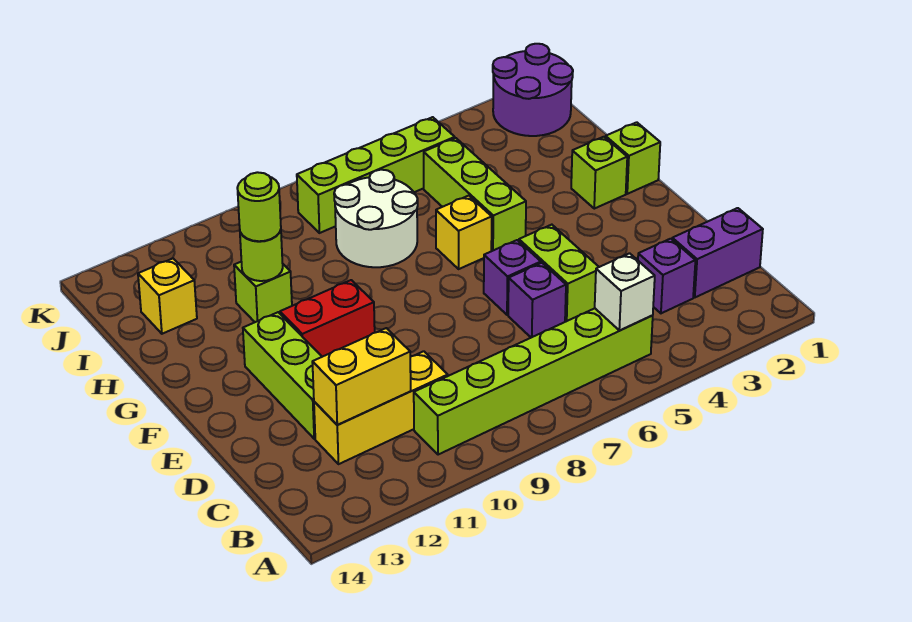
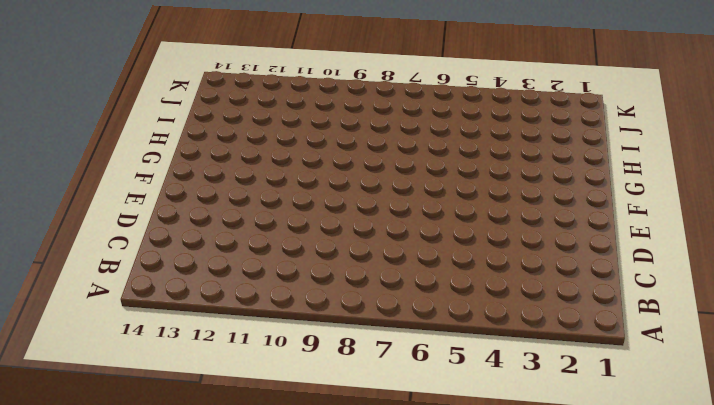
none -> lime brick B5:B10 level 1
none -> purple brick C1:C2 level 1
none -> purple brick C3 level 1

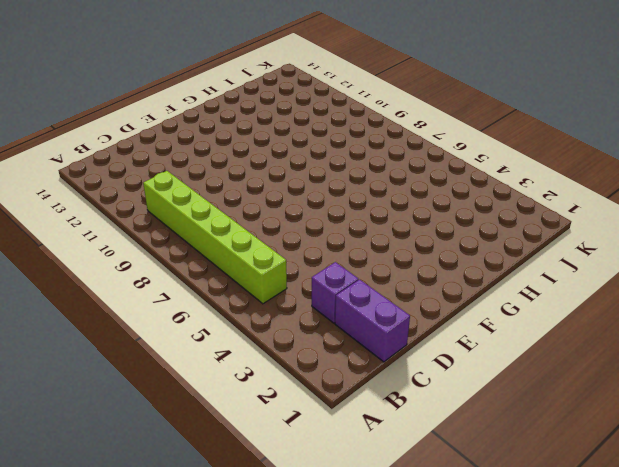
none -> yellow brick C10:C12 level 1
none -> lime brick D5:E5 level 1
none -> purple brick D6 level 1

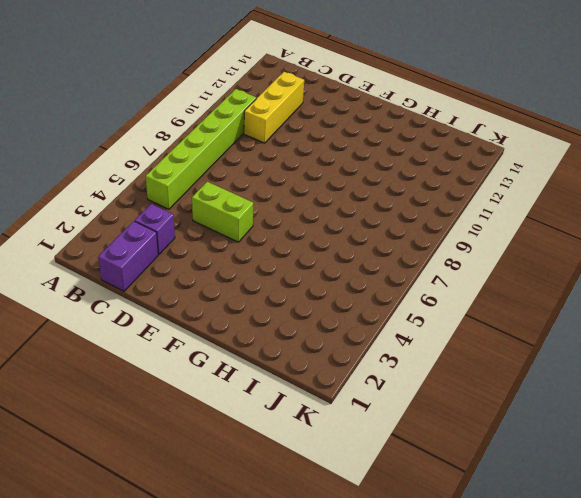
none -> purple brick D6 level 1
none -> lime brick D12:F12 level 1
none -> purple brick E6 level 1

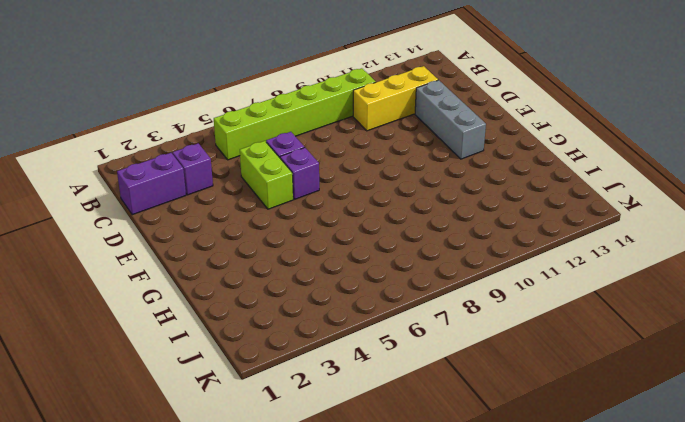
grey brick D12:F12 level 1 -> lime brick D12:F12 level 1
none -> red brick F10:F11 level 1
none -> lime brick G1 level 1
none -> lime brick G2 level 1

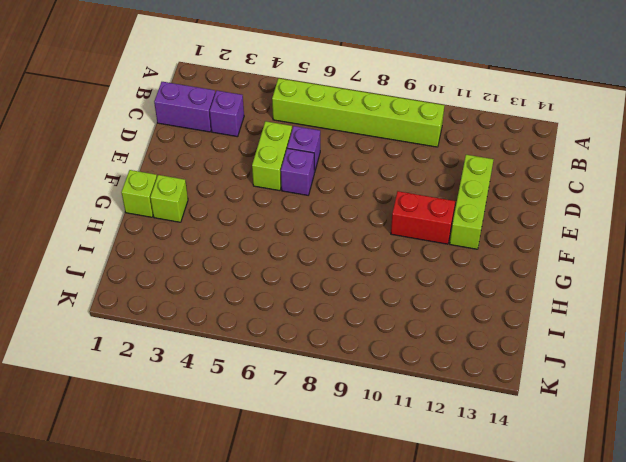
none -> yellow brick C10:C12 level 1
none -> lime brick G5:I5 level 1
none -> yellow brick G6 level 1

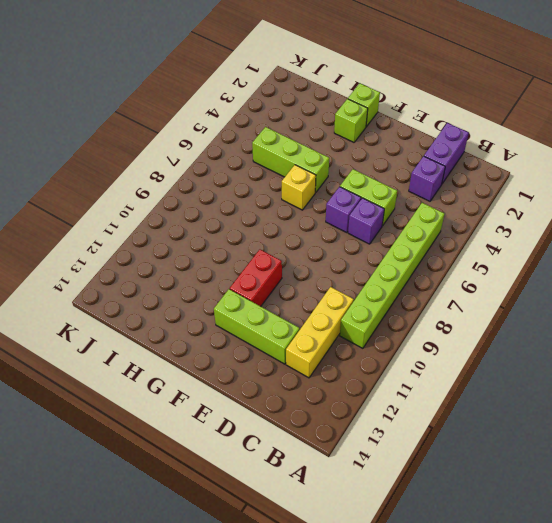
none -> white round brick H7:I8 level 1
none -> lime brick H11 level 1
none -> yellow brick I13 level 1

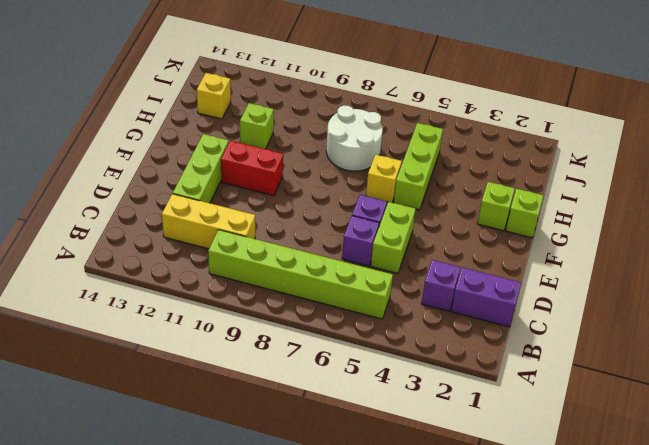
none -> purple round brick J1:K2 level 1
none -> lime brick J5:J8 level 1
none -> white brick B5 level 2

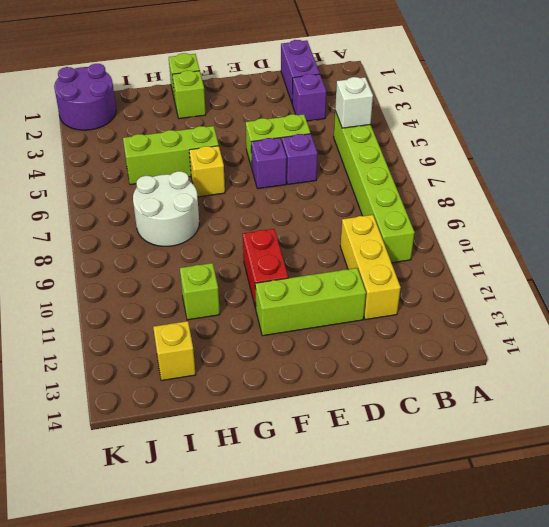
none -> lime brick J5:J8 level 1
none -> yellow brick C11:C12 level 2
none -> lime round brick H11 level 2

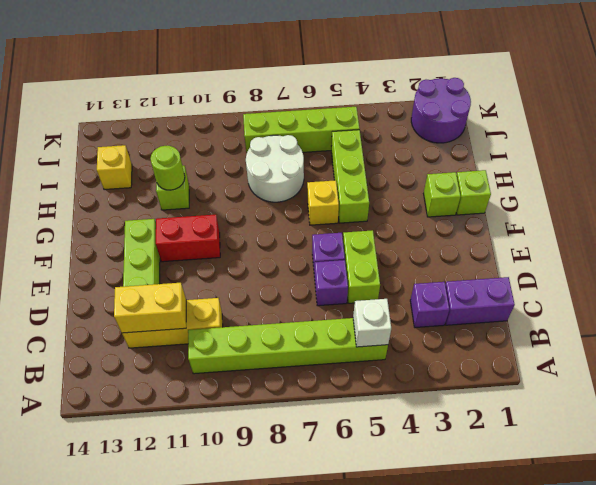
none -> lime round brick H11 level 3

